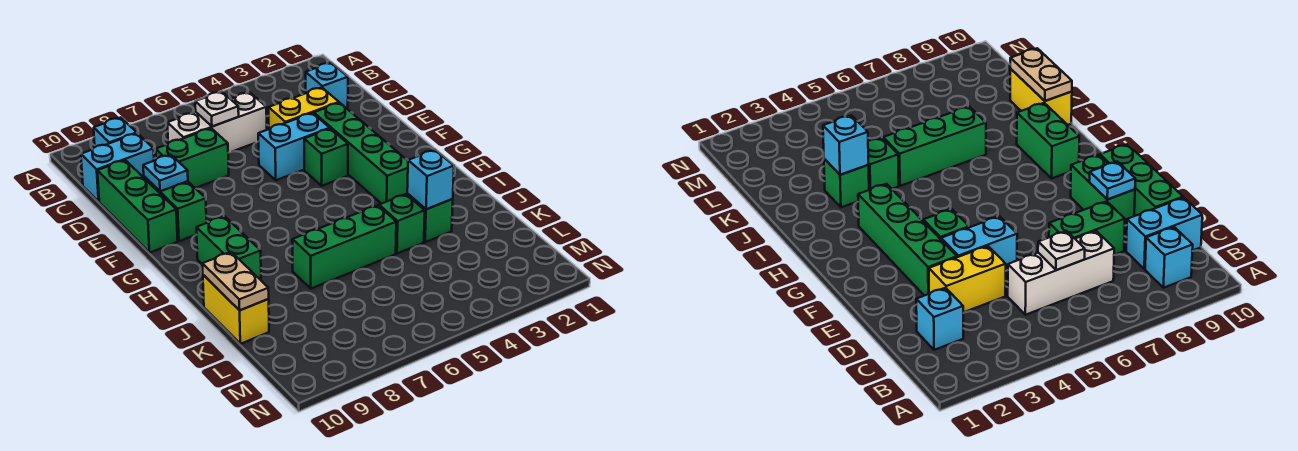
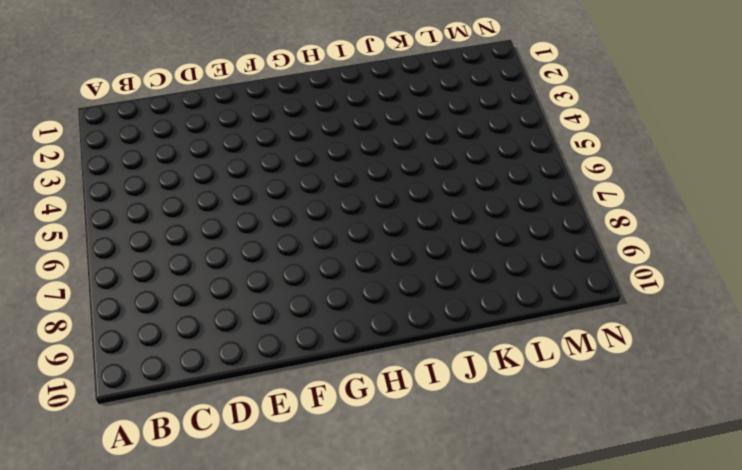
none -> cyan brick B9 level 1
none -> cyan brick C2 level 1
none -> white brick C5:C7 level 1

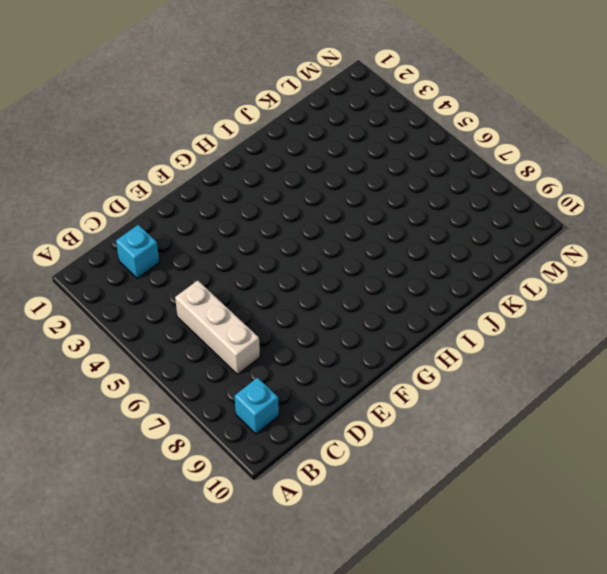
none -> cyan brick C9:C10 level 1
none -> yellow brick D3:D4 level 1
none -> green brick D7:D8 level 1

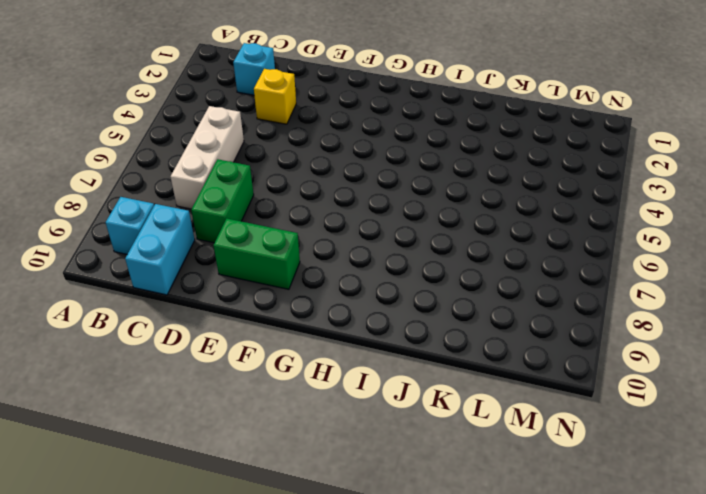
yellow brick D3 level 1 -> yellow brick D3:D4 level 1
none -> green brick D10:F10 level 1
none -> green brick E3:H3 level 1
none -> cyan brick E4:E5 level 1

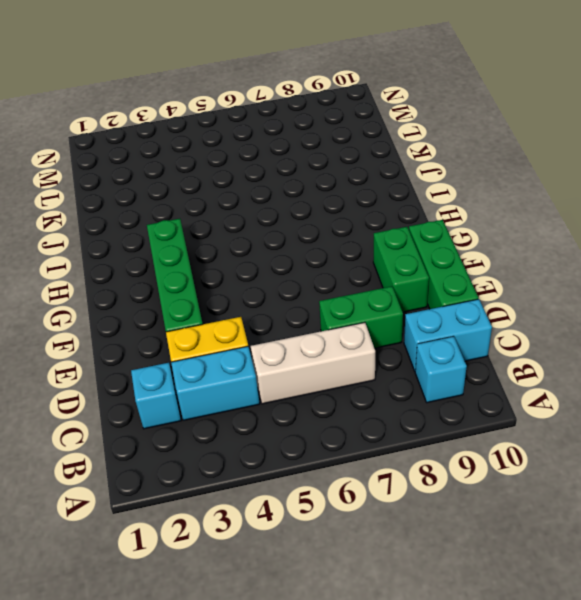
cyan brick C3:C4 level 1 -> cyan brick E4:E5 level 1
none -> green brick F4 level 1
none -> green brick H9:I9 level 1
none -> green brick J3 level 1

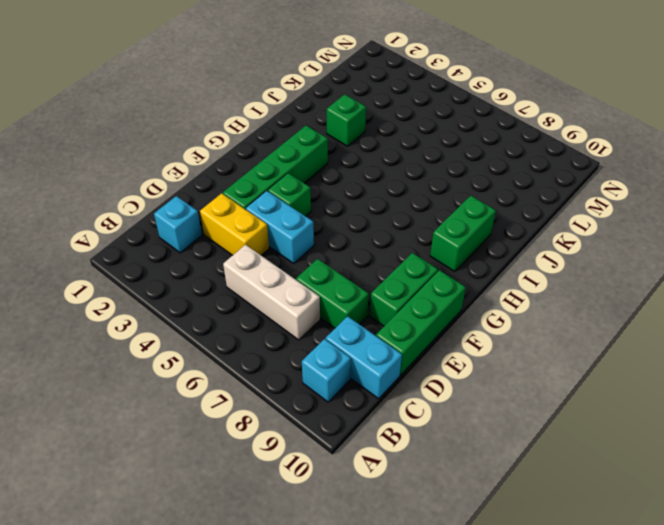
none -> green brick J4 level 1
none -> green brick J5:J7 level 1
none -> yellow brick J10:K10 level 1

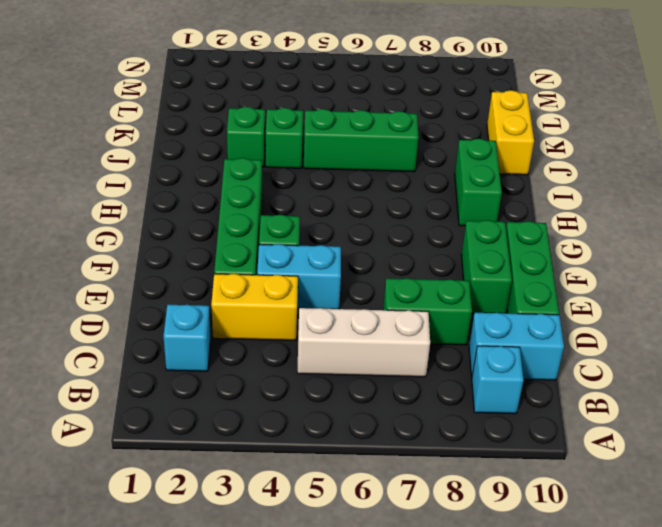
none -> white plate C6 level 2
none -> cyan plate E9 level 2
none -> cyan brick J3 level 2

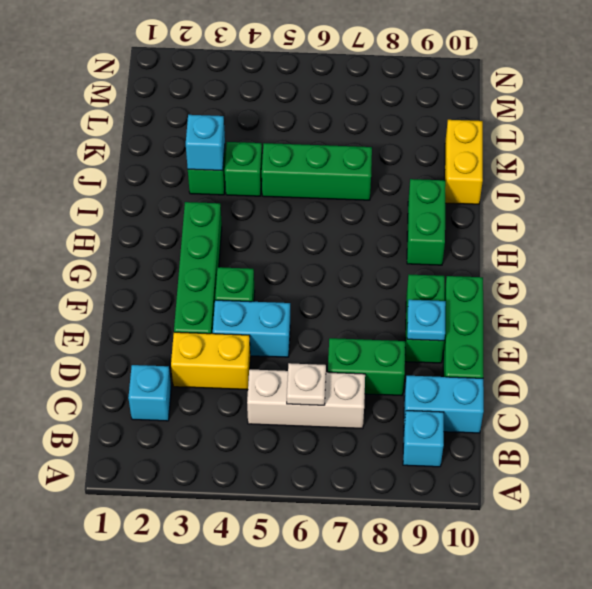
none -> tan plate J10:K10 level 2

